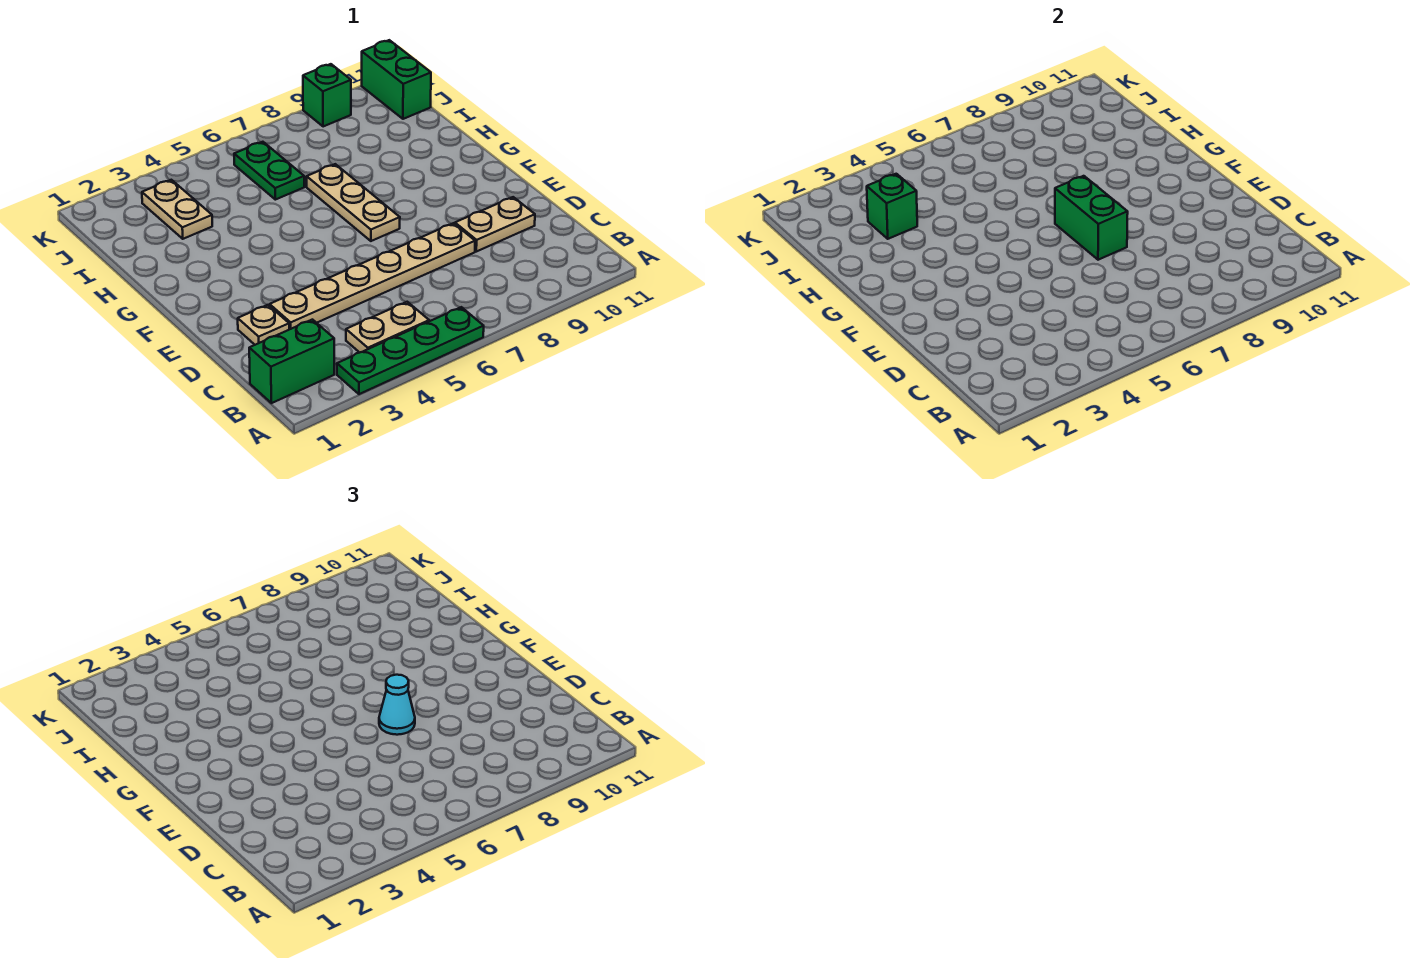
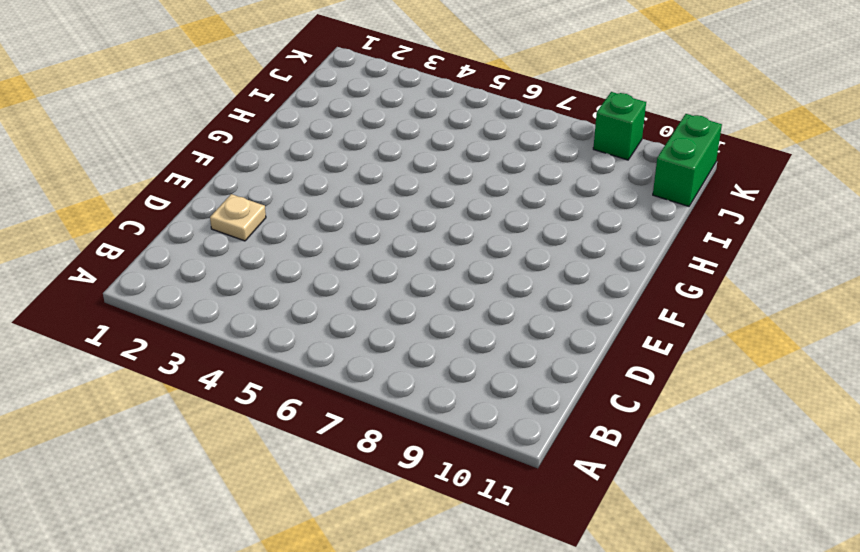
none -> green plate A3:A6 level 1
none -> green brick B1:B2 level 1
none -> tan plate B4:B5 level 1

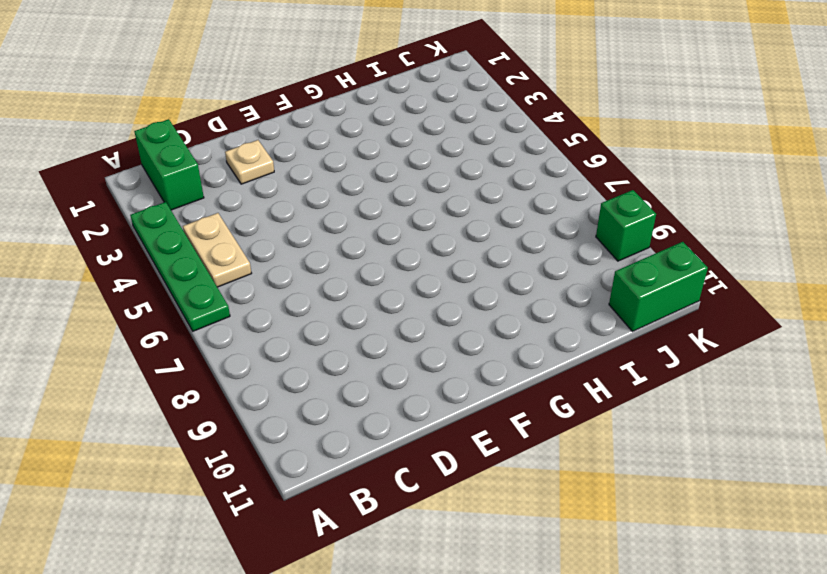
none -> tan plate D3:D8 level 1
none -> tan plate D9:D10 level 1
none -> tan plate F7:H7 level 1

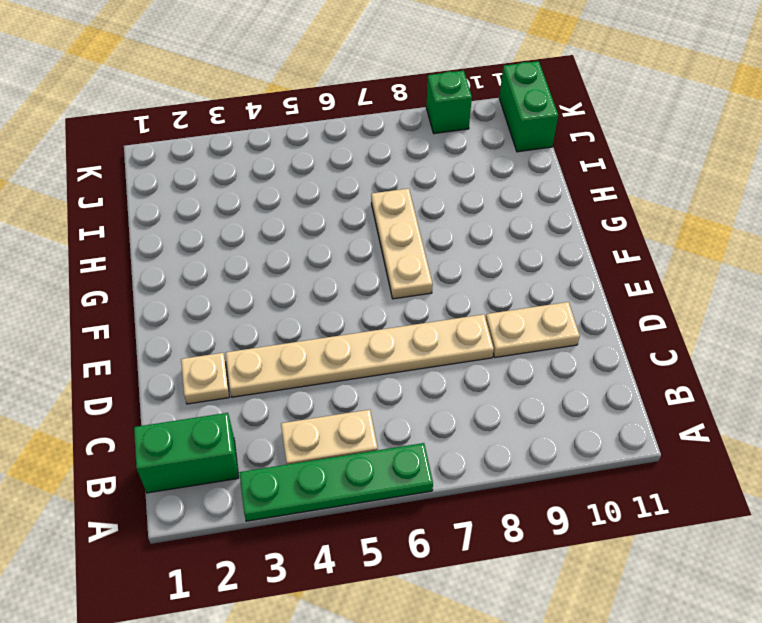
none -> tan plate I3:J3 level 1
none -> green plate I6:J6 level 1
none -> green brick E7:F7 level 2

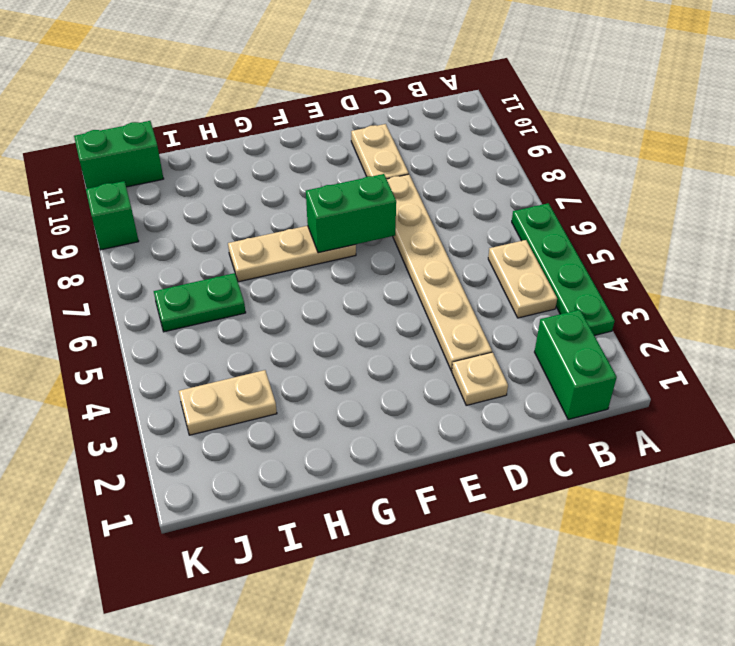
none -> green brick I3 level 2
none -> cyan cone E7 level 3

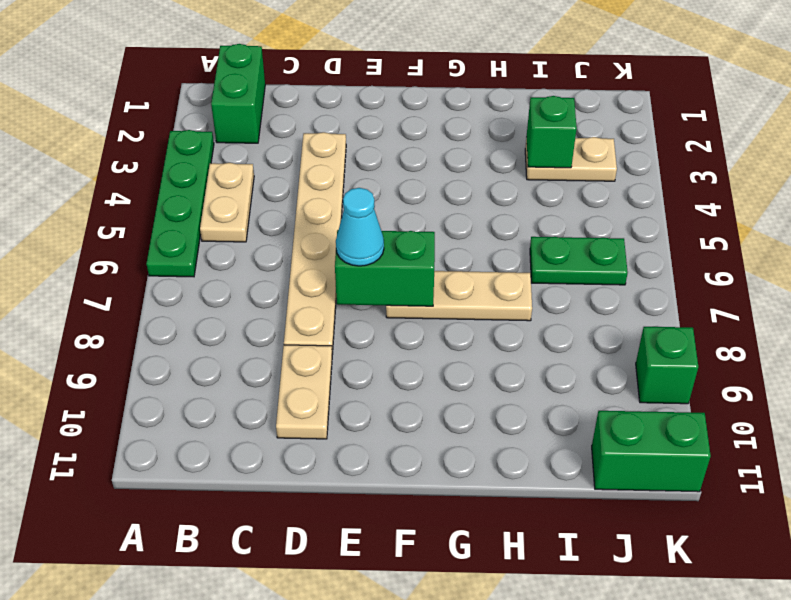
none -> tan plate D2 level 1

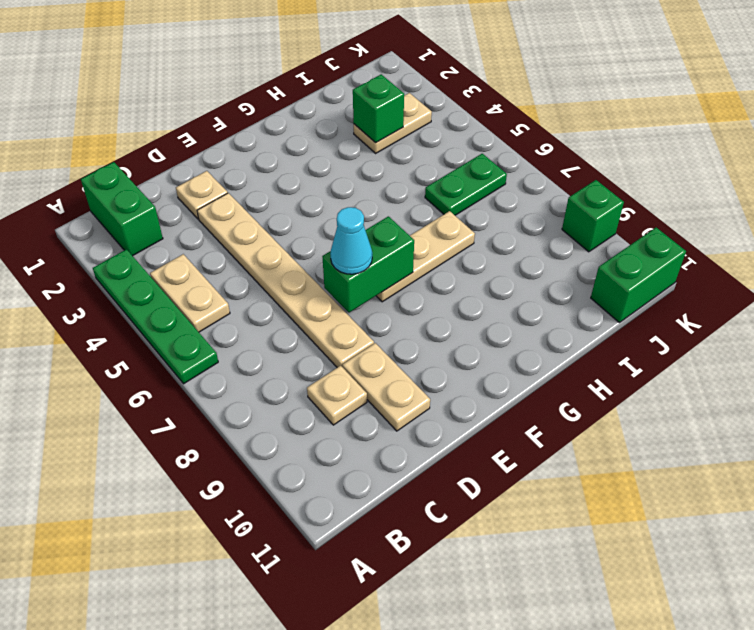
tan plate C9 level 1 -> none

